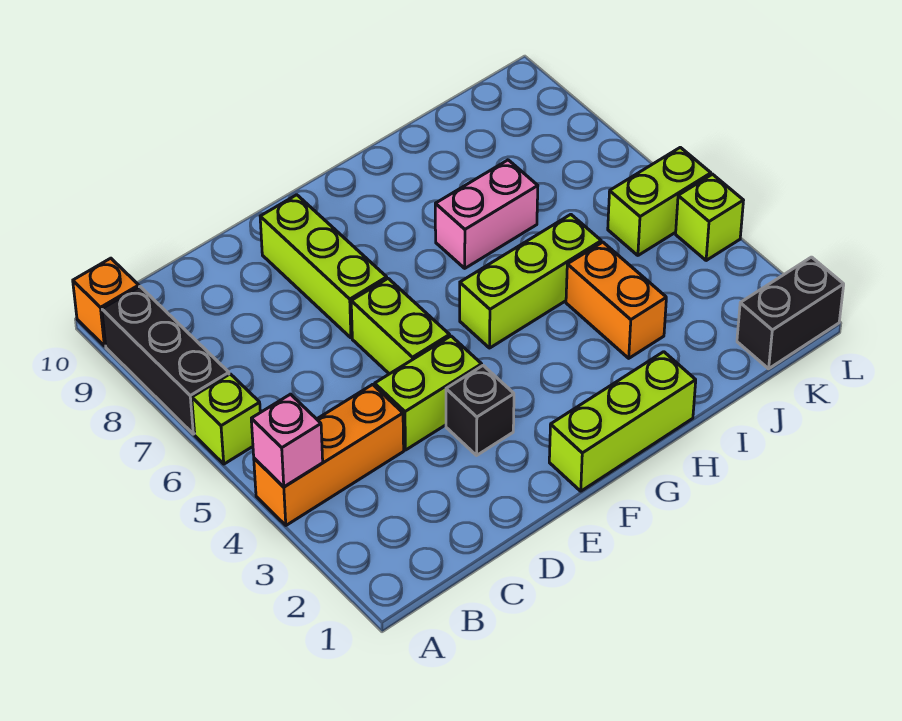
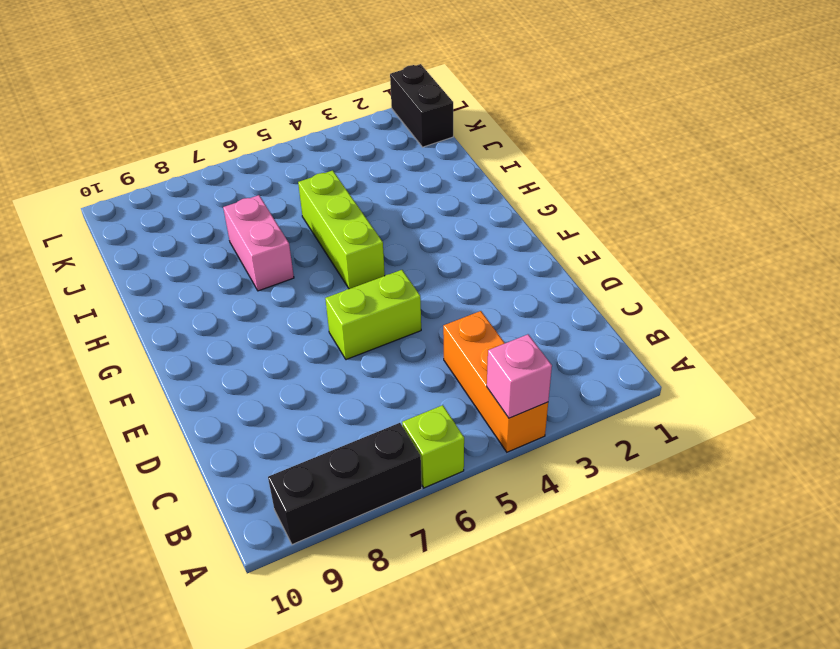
none -> orange brick A10 level 1
none -> lime brick D4:E4 level 1
none -> black brick E3 level 1

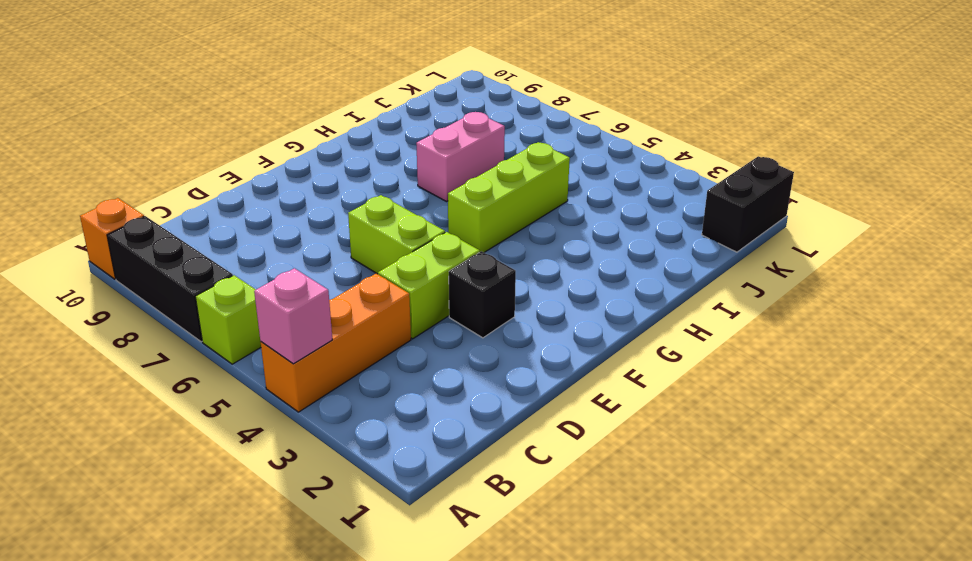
none -> lime brick E7:E9 level 1
none -> lime brick F1:H1 level 1
none -> orange brick I3:I4 level 1

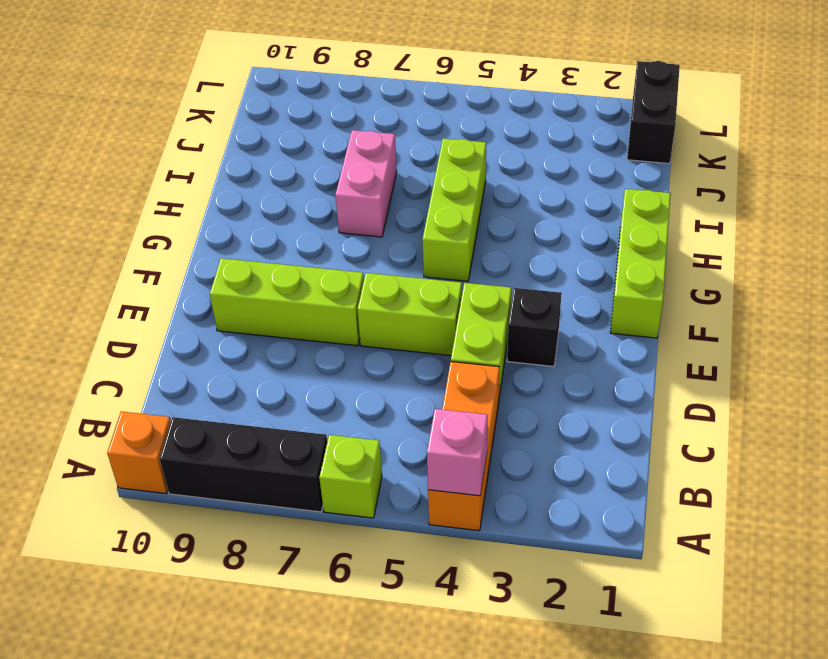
none -> orange brick I3:I4 level 1
none -> lime brick K5:L5 level 1
none -> lime brick L4 level 1

